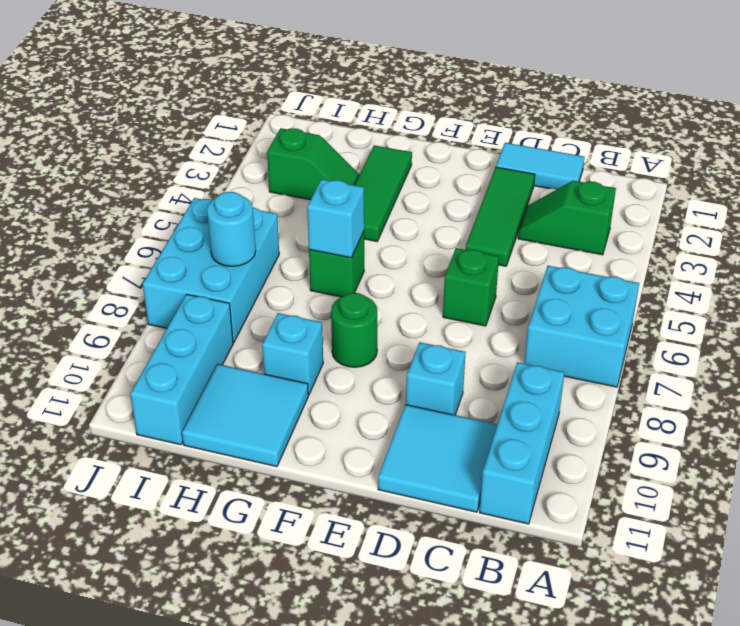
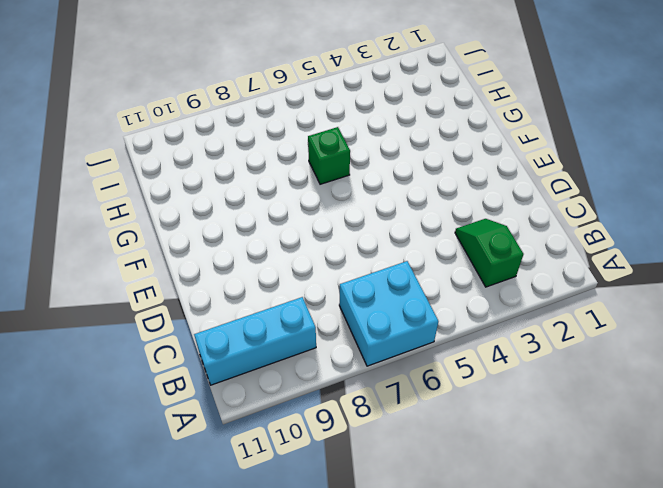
none -> cyan tile C1:D1 level 1
none -> cyan tile C10:D11 level 1
none -> green tile D2:D4 level 1

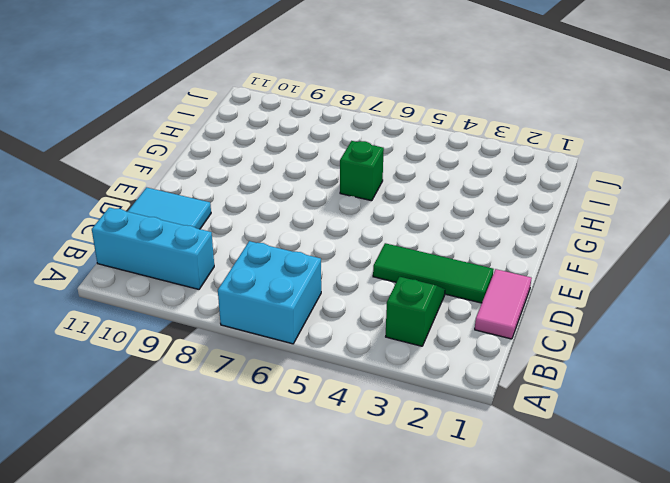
pink tile C1:D1 level 1 -> cyan tile C1:D1 level 1
none -> green brick D6 level 1
none -> cyan brick D9 level 1
none -> green round brick F8 level 1

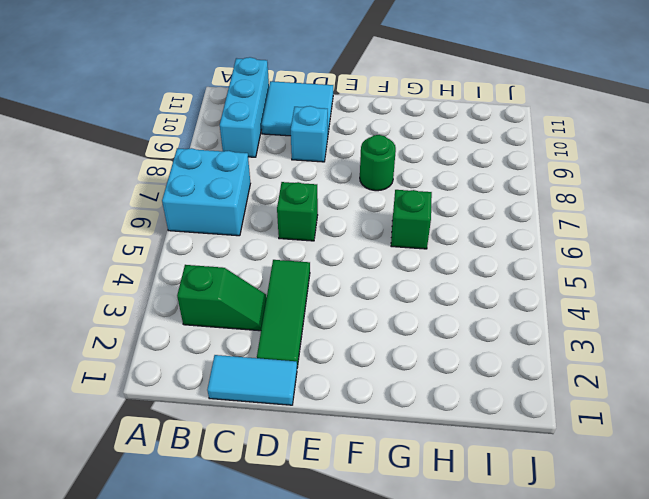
none -> green tile G2:G4 level 1
none -> cyan brick G9 level 1
none -> cyan tile G10:H11 level 1

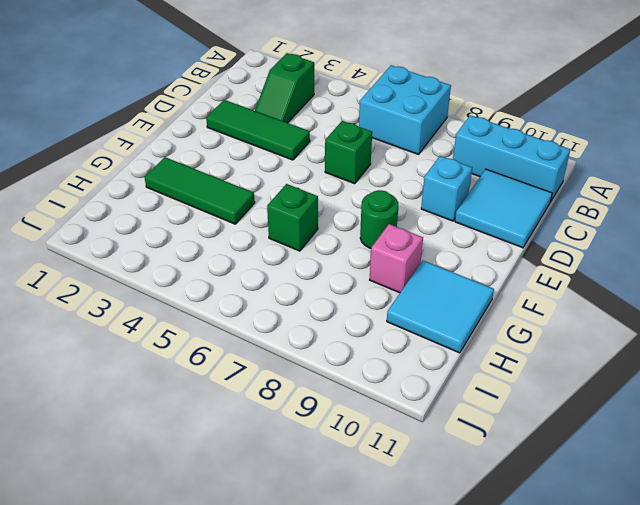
pink brick G9 level 1 -> cyan brick G9 level 1
none -> cyan tile C1:D1 level 1
none -> green slope H3:I3 level 1 top I
none -> cyan brick I6:J8 level 1

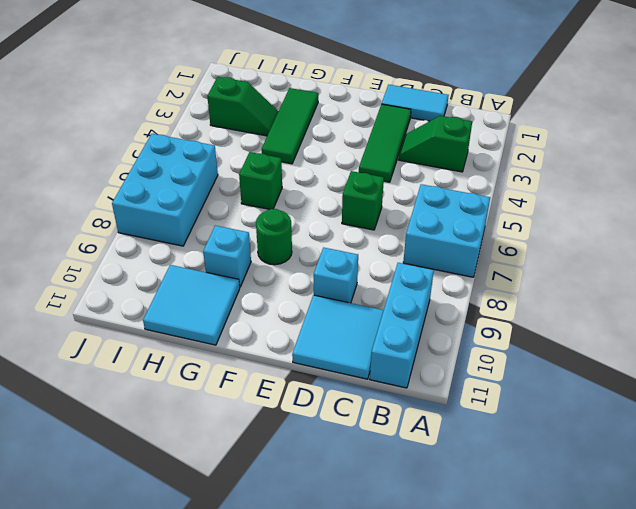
none -> cyan brick I9:I11 level 1
none -> cyan brick G6 level 2
none -> cyan round brick I7 level 2

